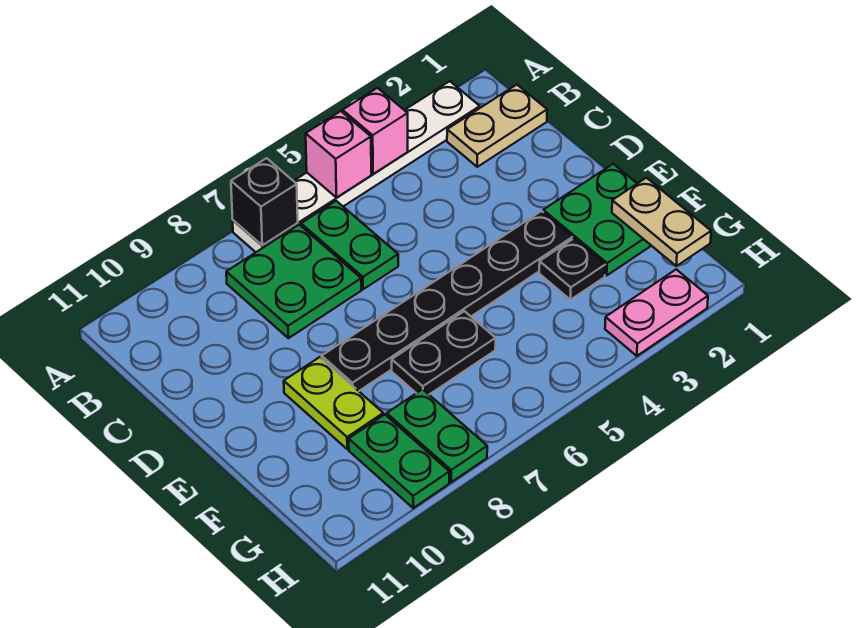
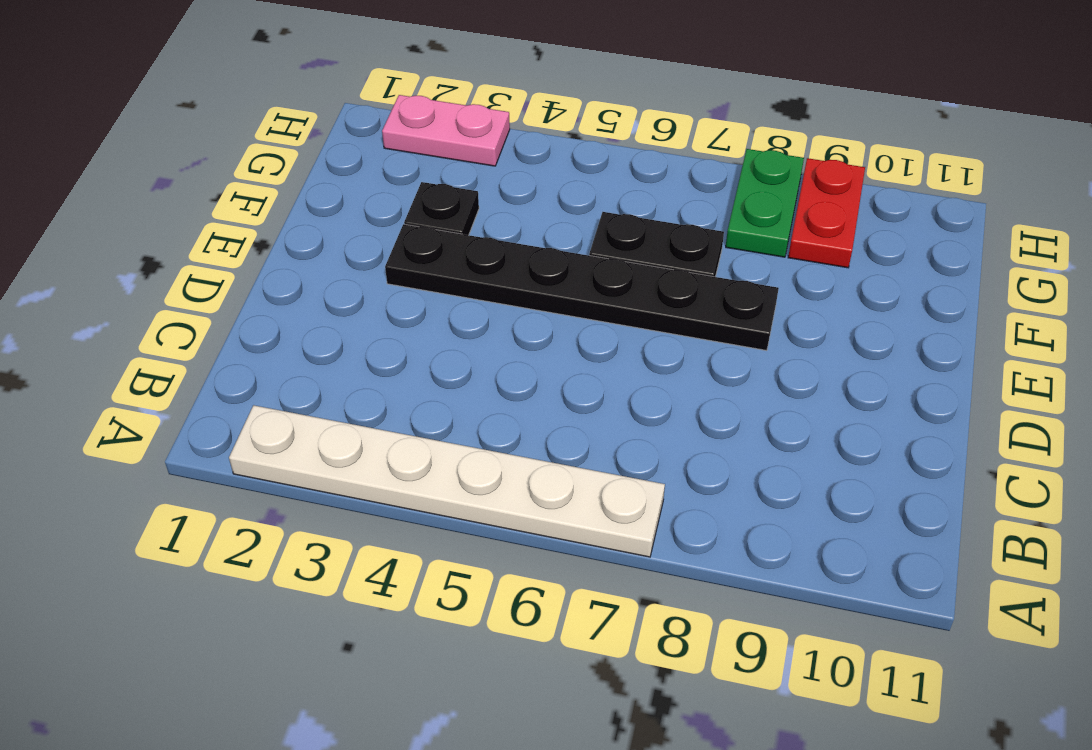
red plate G9:H9 level 1 -> green plate G9:H9 level 1
none -> tan plate B1:B2 level 1
none -> green plate B6:C6 level 1
none -> green plate B7:C8 level 1

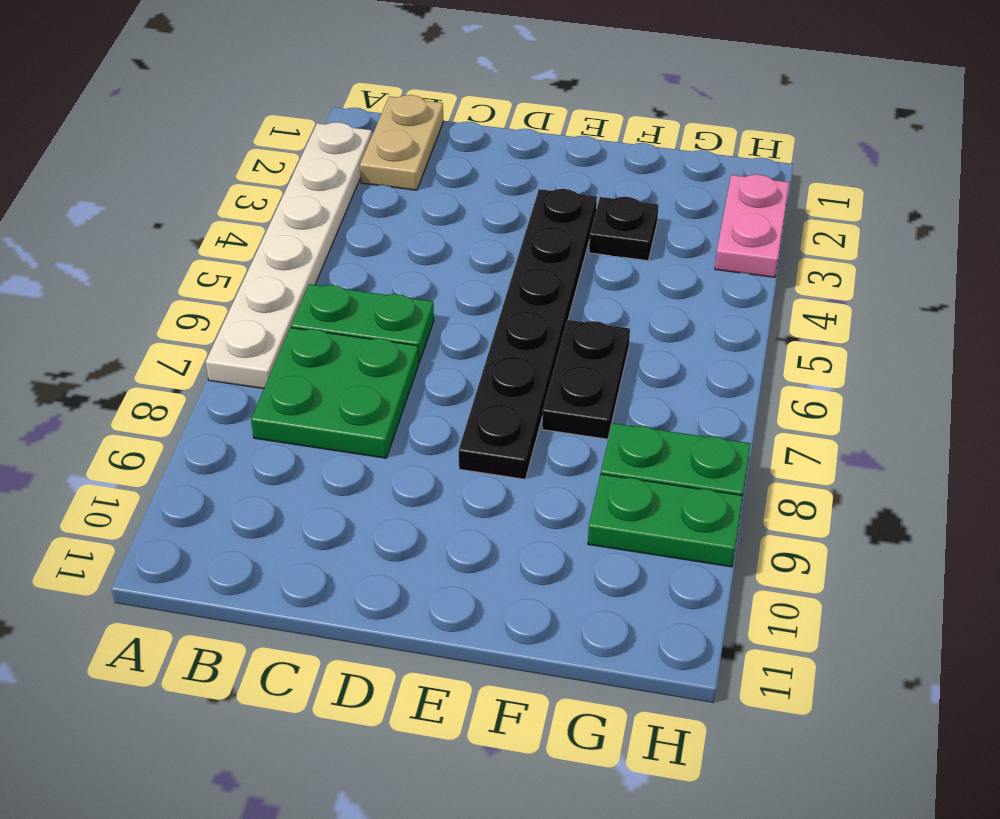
none -> green plate E1:F2 level 1
none -> lime plate E9:F9 level 1
none -> pink brick A4 level 2

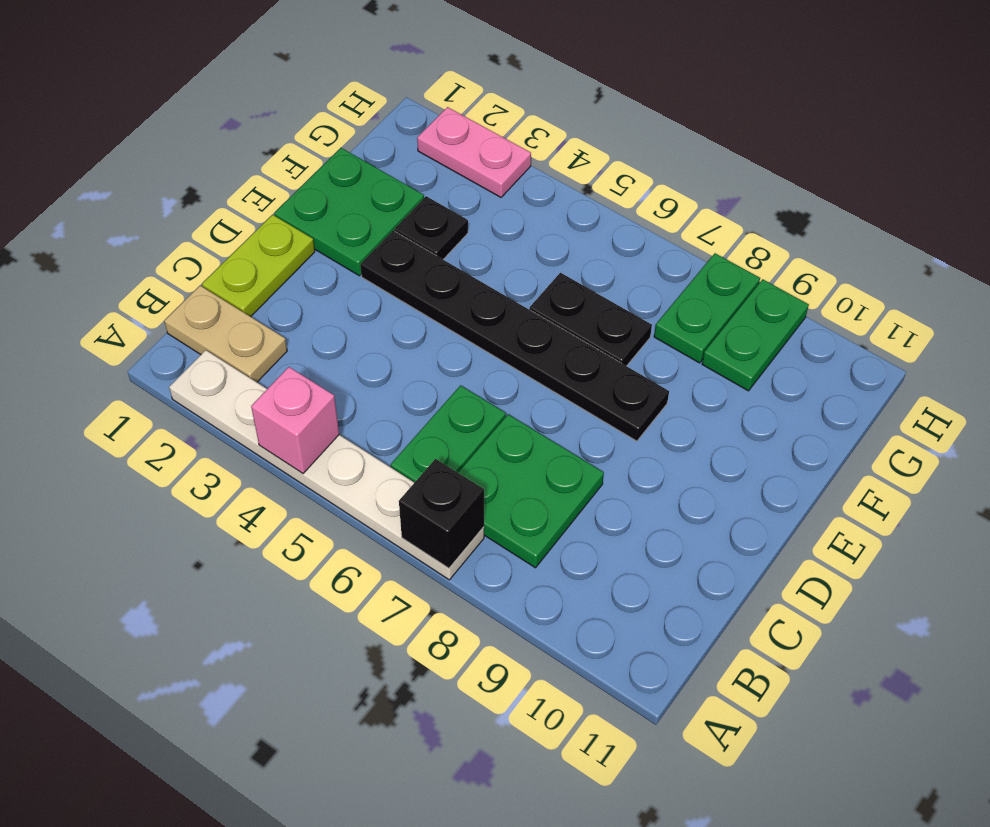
lime plate C1:D1 level 1 -> lime plate E9:F9 level 1
none -> pink brick A5 level 2
none -> tan plate F1:G1 level 2

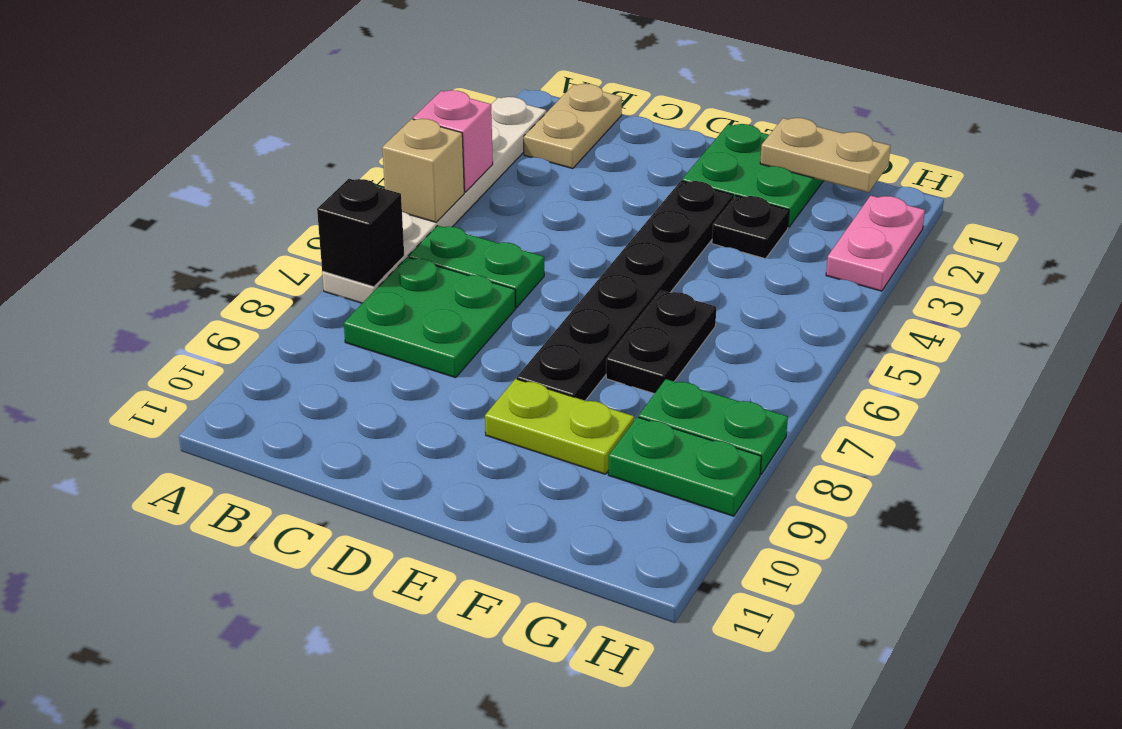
tan brick A5 level 2 -> pink brick A5 level 2

